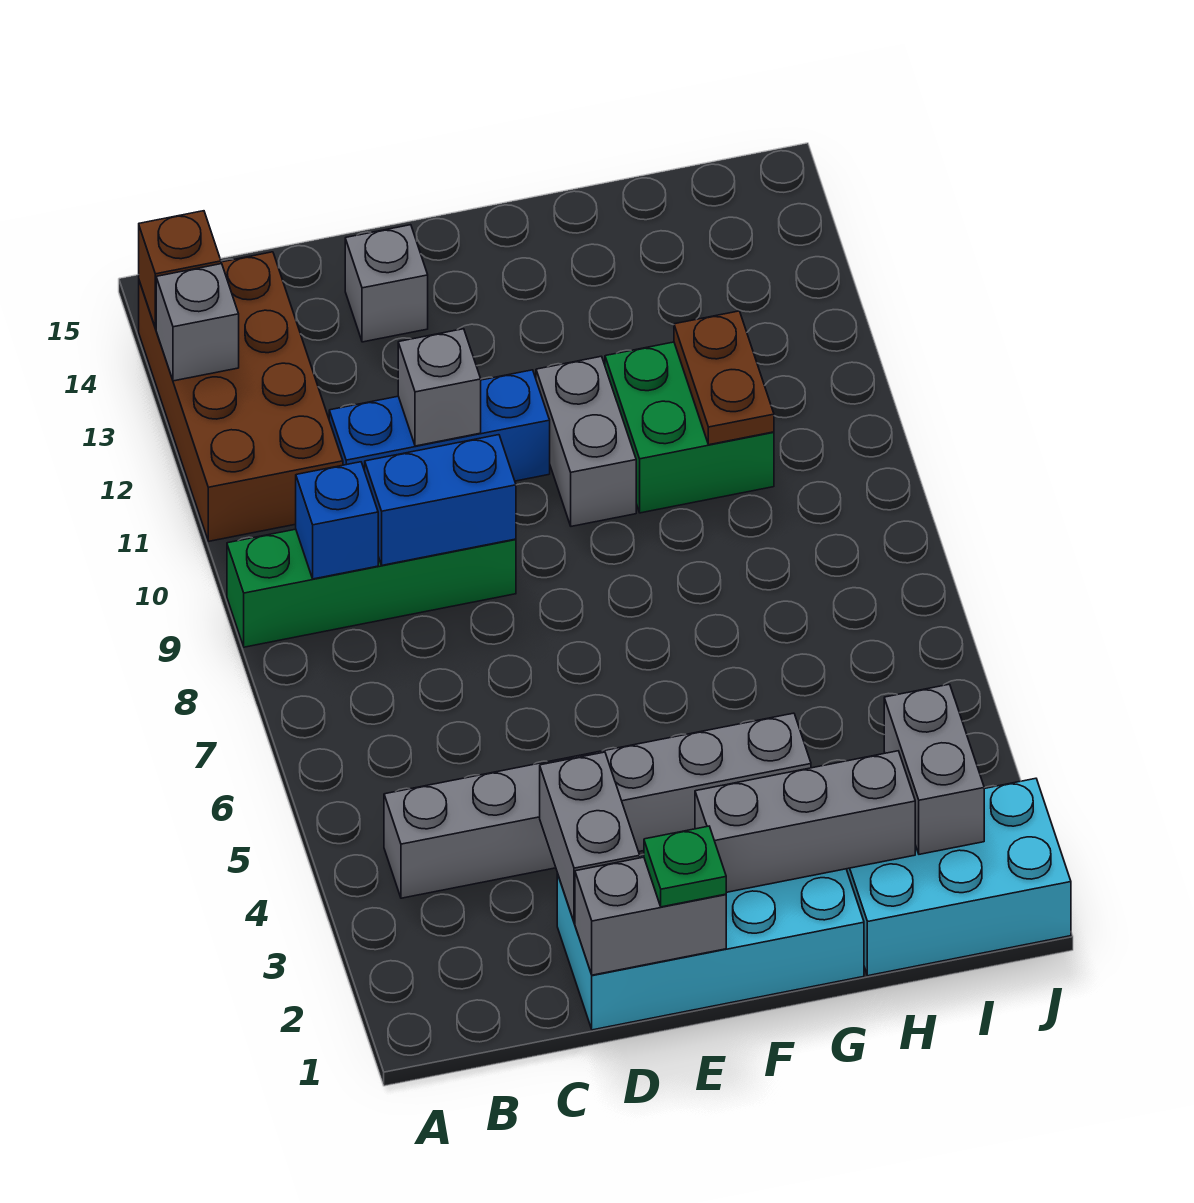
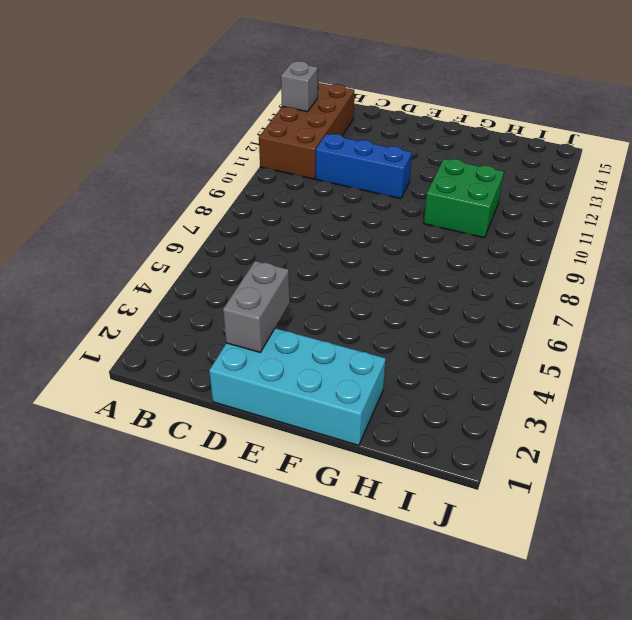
none -> green brick A9:D9 level 1
none -> grey brick B4:G4 level 1
none -> grey brick D14 level 1

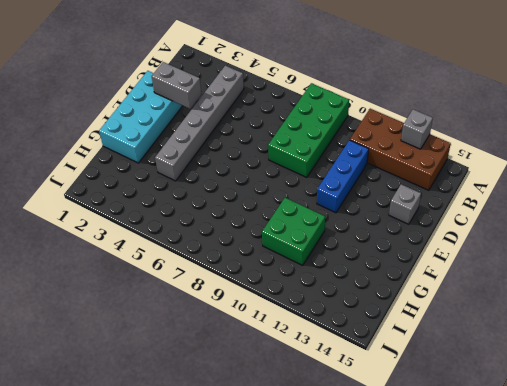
green brick A8:D9 level 1 -> green brick A9:D9 level 1
none -> grey brick F10:F11 level 1
none -> cyan brick H1:J2 level 1
none -> brown brick A14 level 2

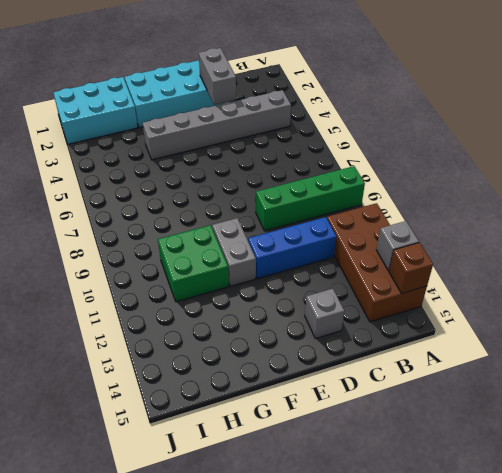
none -> blue brick B9 level 2
none -> blue brick C9:D9 level 2
none -> grey brick D1:E1 level 2

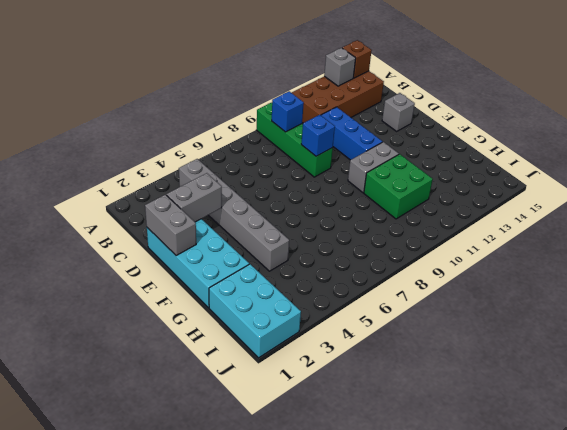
blue brick D9 level 2 -> blue brick C9:D9 level 2
none -> grey brick D11 level 2
none -> grey brick F2:H2 level 2
none -> brown plate H10:H11 level 2

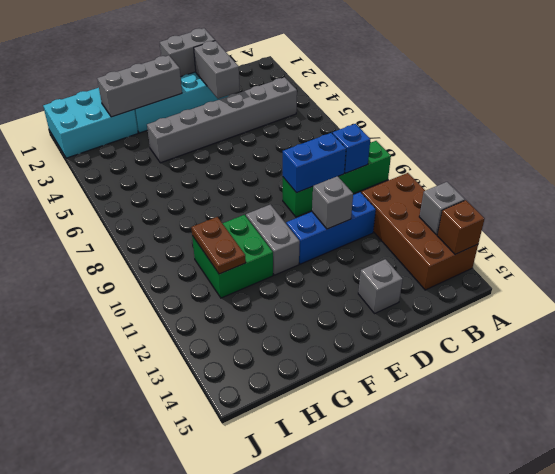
none -> grey brick I2:I3 level 2
none -> green plate E1 level 3

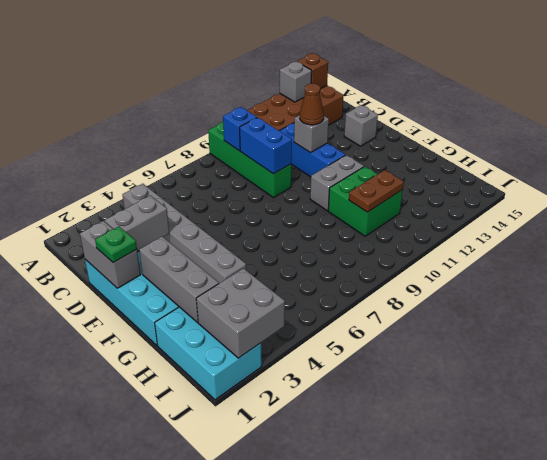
brown cone D11 level 3 -> none
grey brick I2:J3 level 2 -> grey brick I2:I3 level 2

